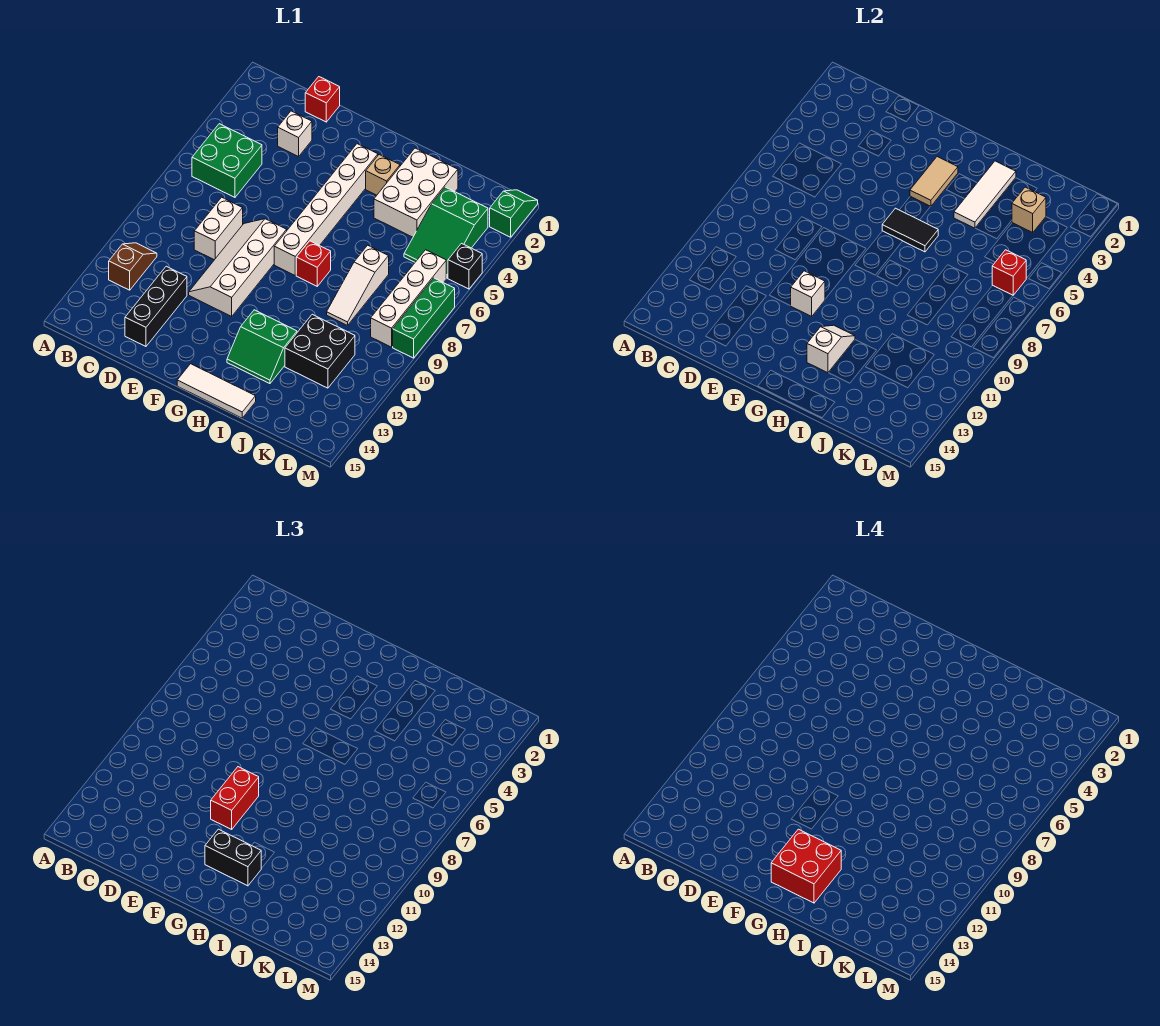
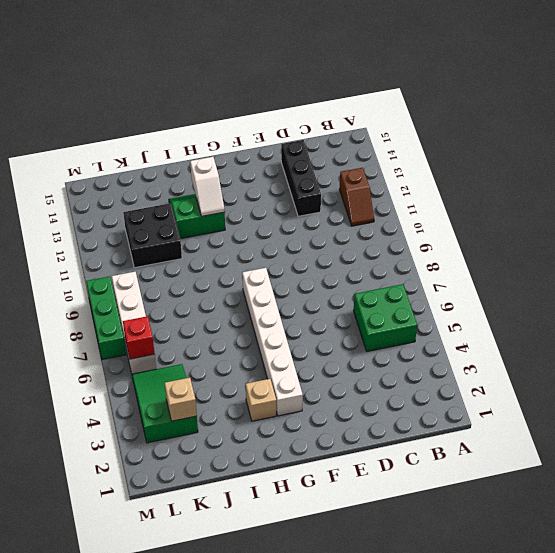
none -> red brick D1 level 1
none -> white brick D3 level 1
none -> white brick D8:D9 level 1
none -> white slope E8:F11 level 1 top F

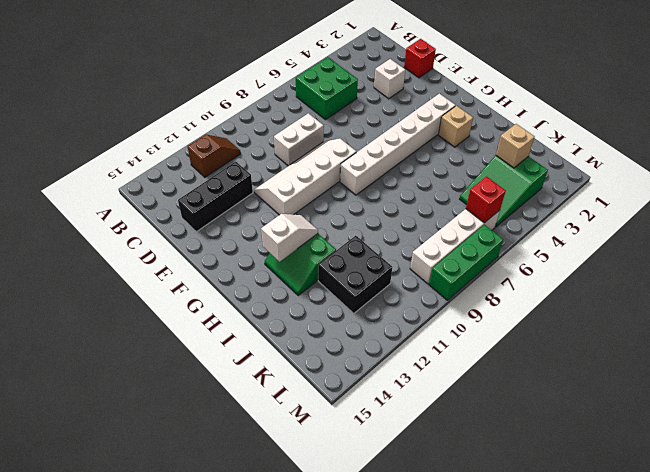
none -> white tile G15:I15 level 1
none -> red brick H8 level 1
none -> white brick I2:J4 level 1
none -> white slope J7:J9 level 1 top 7

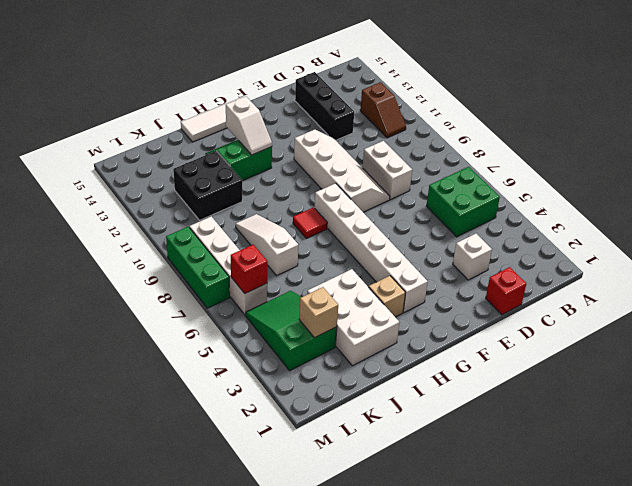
red tile H8 level 1 -> red brick H8 level 1
none -> green slope M1:M2 level 1 top 2
none -> black brick M5 level 1
none -> white brick F11 level 2
none -> tan tile G3:G4 level 2

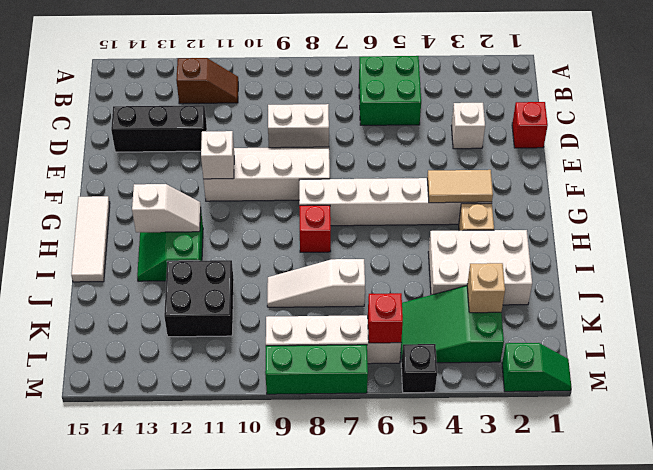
none -> black tile G6:H6 level 2
none -> white tile I2:I4 level 2
none -> red brick F10:F11 level 3
none -> black brick G13:H13 level 3

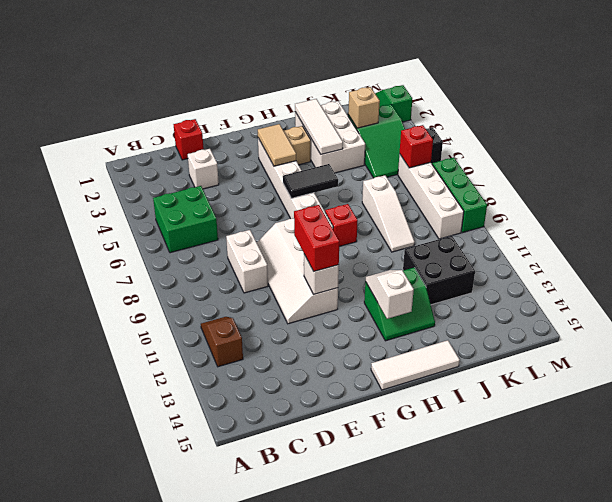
none -> black brick D12:D14 level 1
none -> black brick G13:H13 level 3
none -> red brick G13:H14 level 4

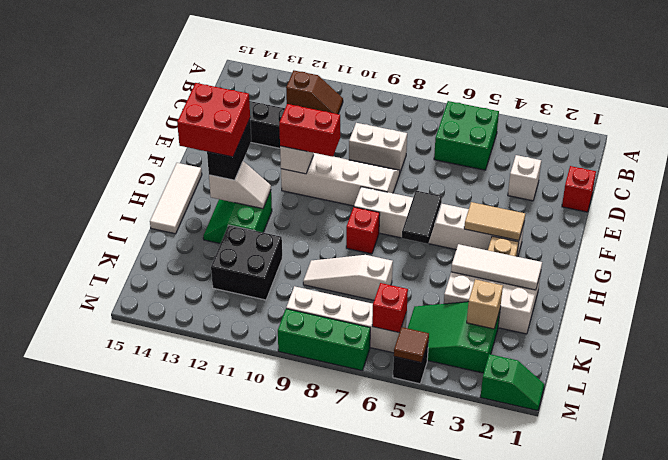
brown tile M5 level 2 -> none

